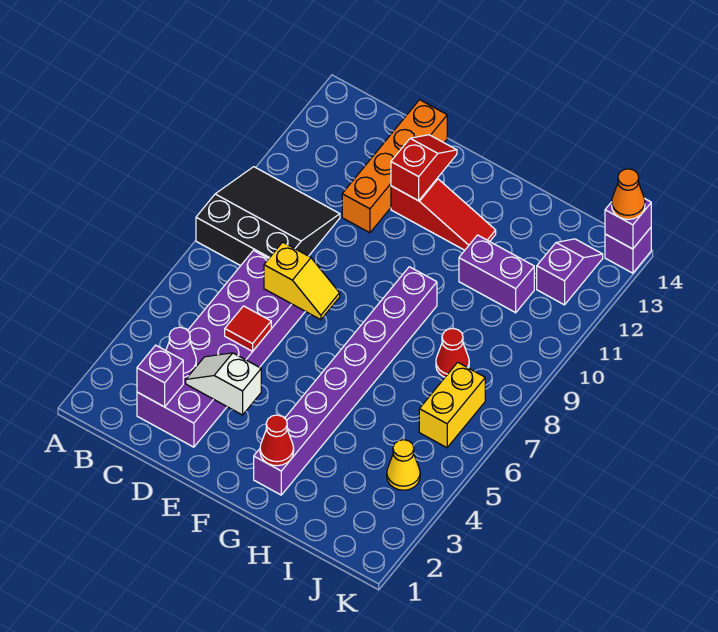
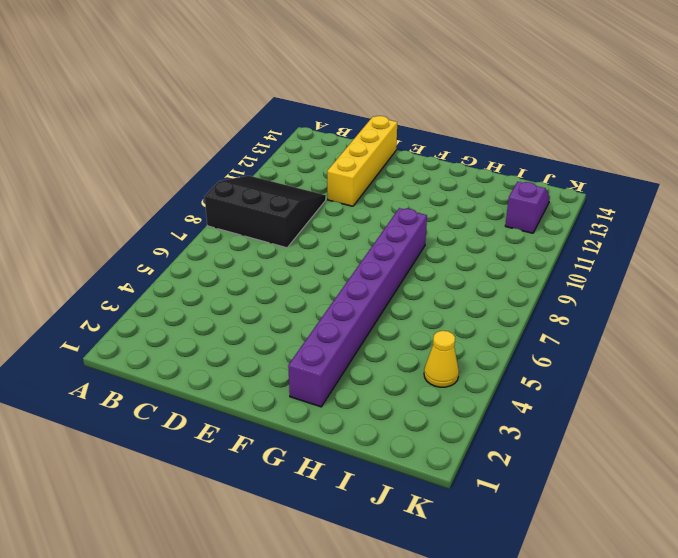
yellow brick D11:D14 level 1 -> orange brick D11:D14 level 1
none -> purple brick C2:D7 level 1
none -> red slope E12:G12 level 1 top E
none -> purple brick H11:I11 level 1

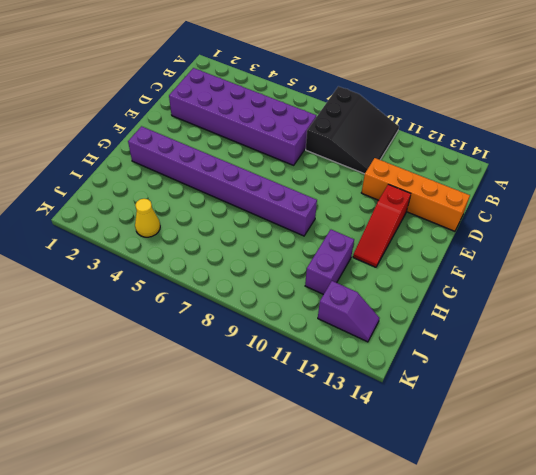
none -> red cone I8 level 1
none -> yellow brick J6:J7 level 1
none -> purple brick K14 level 1

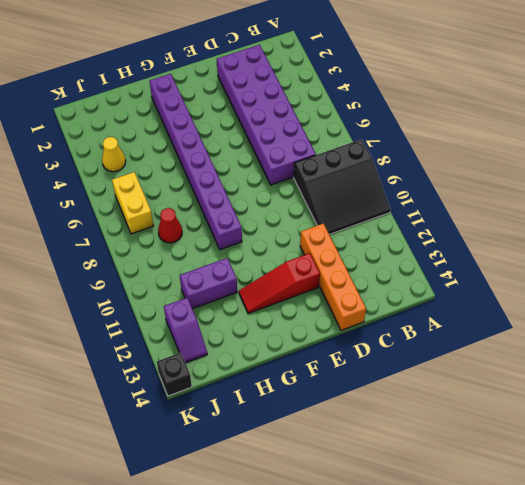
black brick K14 level 1 -> purple brick K14 level 1
none -> purple brick C2 level 2
none -> purple cone C3 level 2
none -> white slope D3:E3 level 2 top E

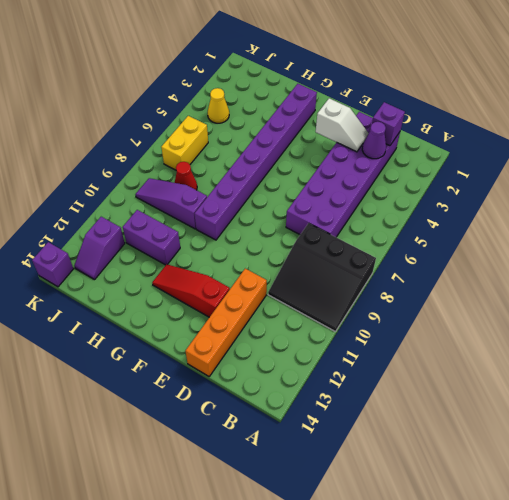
purple slope H9:J9 level 1 top H -> none
none -> red tile D5 level 2
none -> yellow slope D7:E7 level 2 top D
none -> red slope E12:E13 level 2 top 12

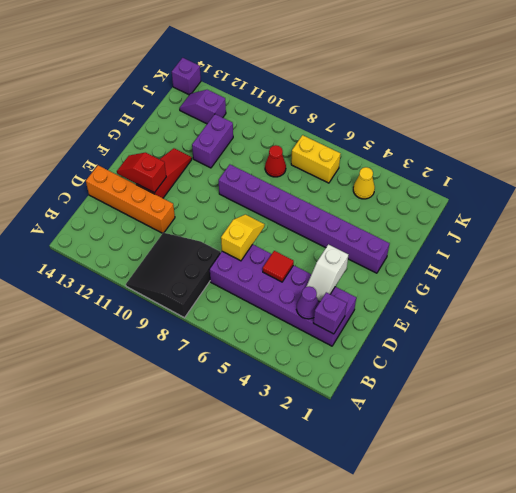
none -> red cone G2 level 2
none -> purple brick K14 level 2
none -> orange cone K14 level 3

